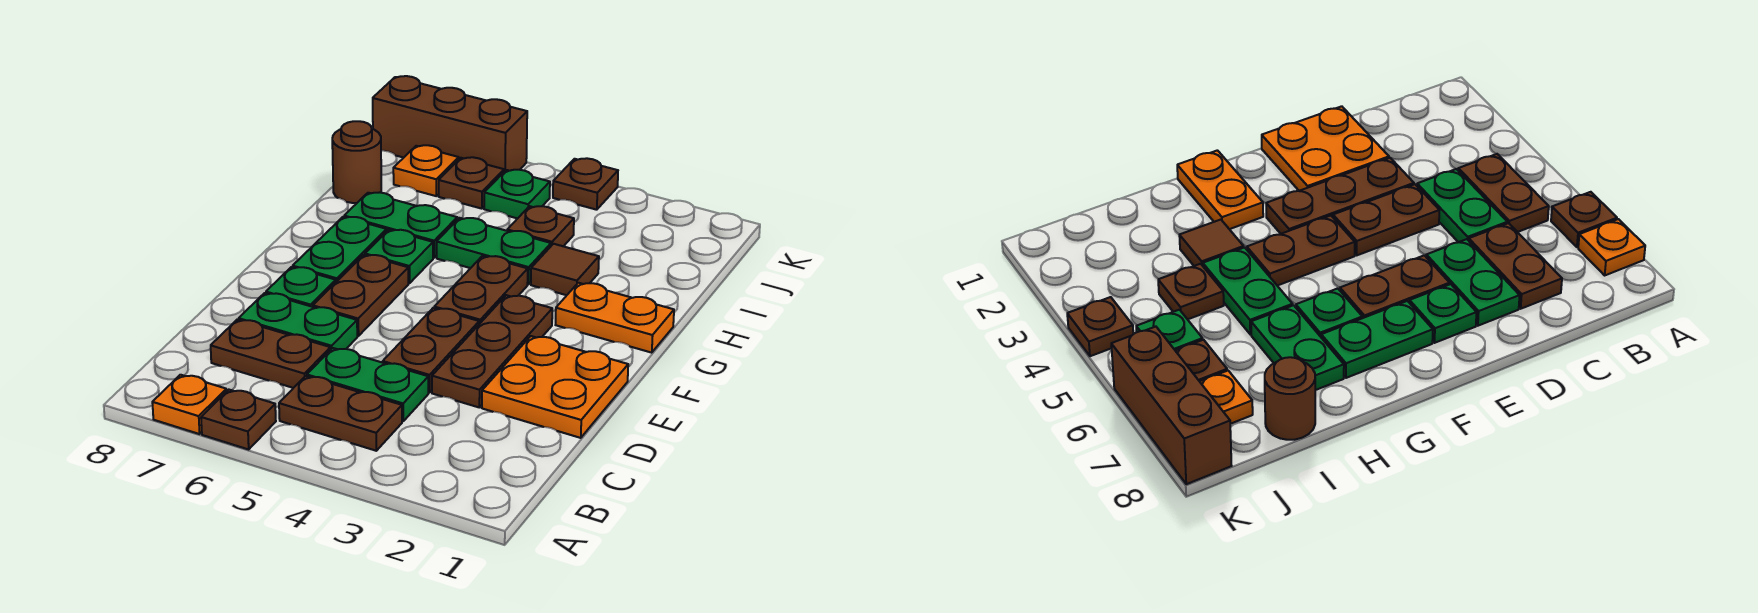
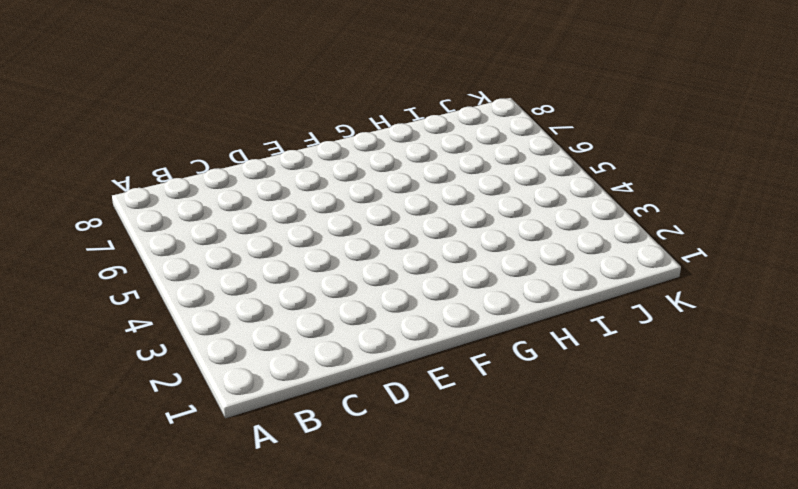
none -> brown plate A6 level 1
none -> orange plate A7 level 1
none -> brown plate B4:B5 level 1

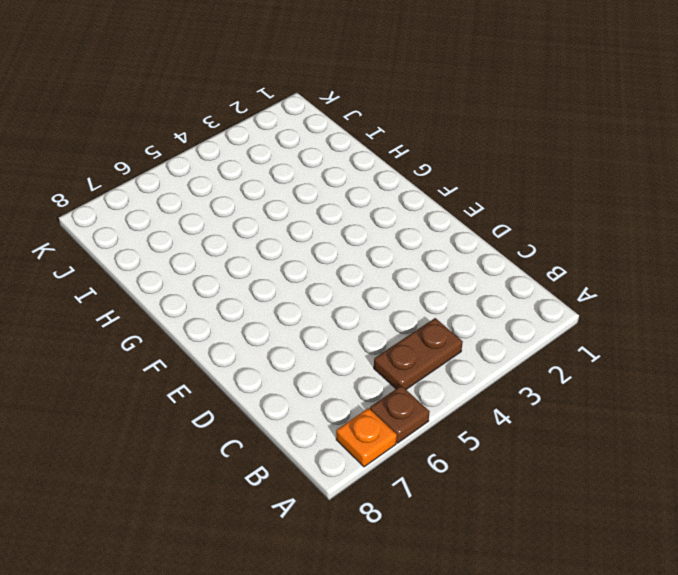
none -> green plate C4:C5 level 1
none -> brown plate C6:C7 level 1
none -> orange plate D1:E2 level 1

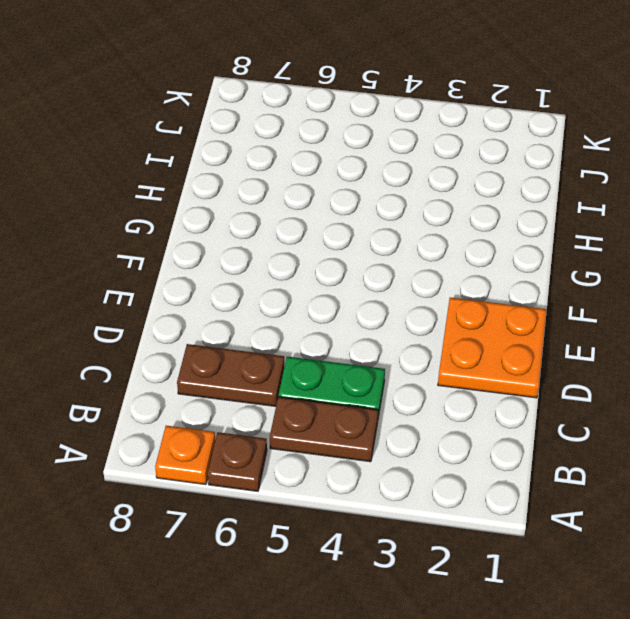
none -> brown plate D3:F3 level 1
none -> brown plate D4:E4 level 1
none -> green plate D6:D7 level 1

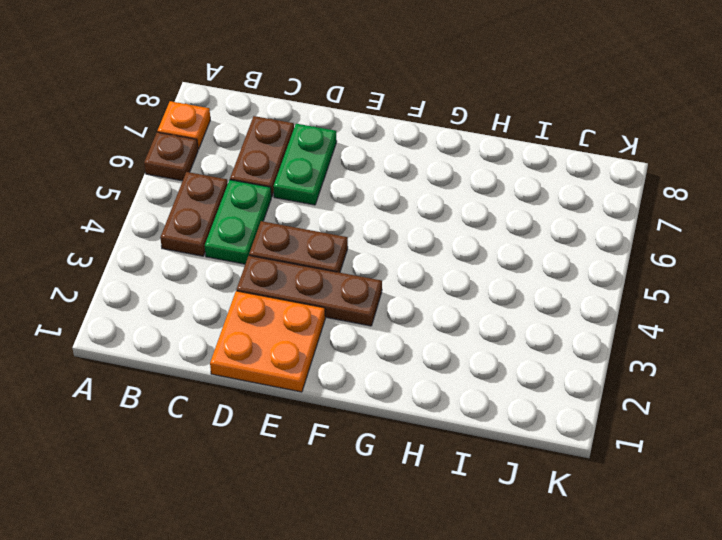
none -> brown plate E6:F6 level 1
none -> green plate E7 level 1
none -> brown plate F4:G4 level 1

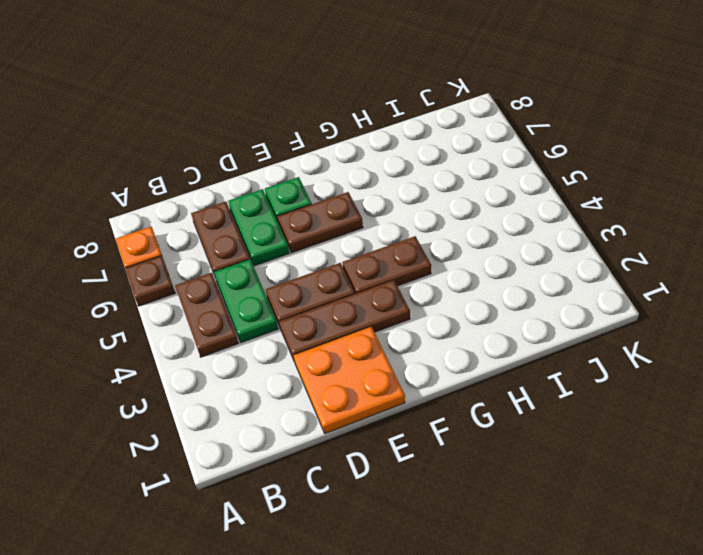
none -> green plate F7:G7 level 1
none -> orange plate G1:G2 level 1
none -> green plate G6 level 1

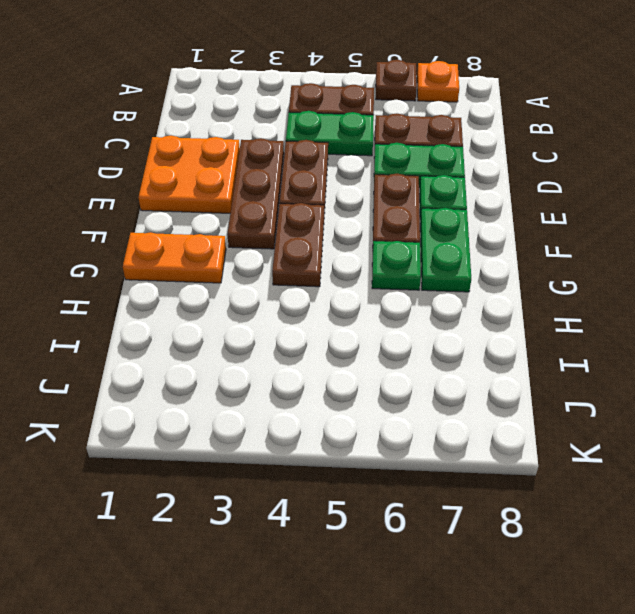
none -> brown tile H3 level 1
none -> green plate H4:H5 level 1
none -> green plate H6:H7 level 1

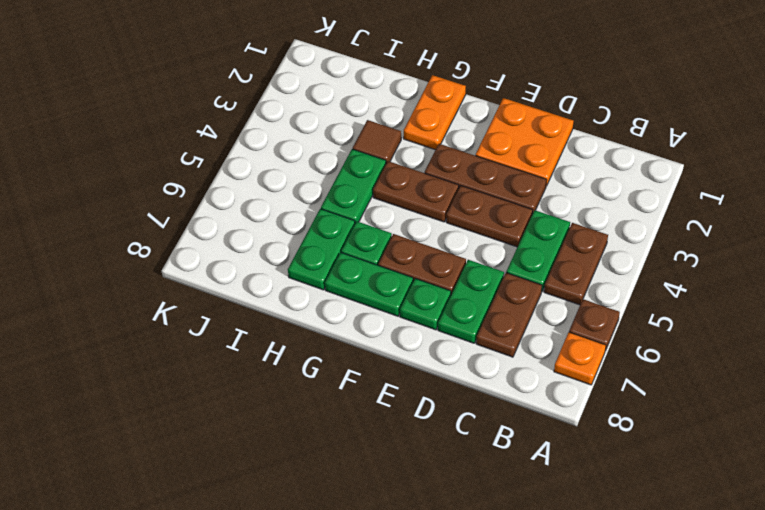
none -> brown plate I4 level 1
none -> brown round brick I8 level 1
none -> green plate J5 level 1

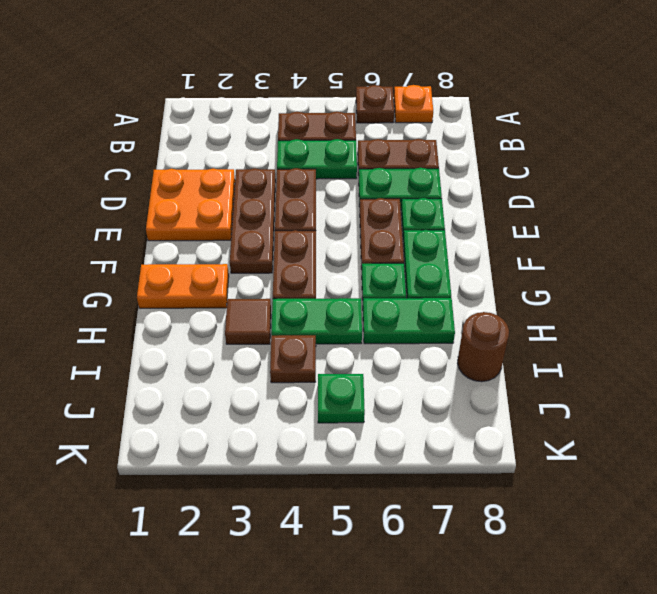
none -> brown plate J6 level 1
none -> orange plate J7 level 1
none -> brown plate K4 level 1

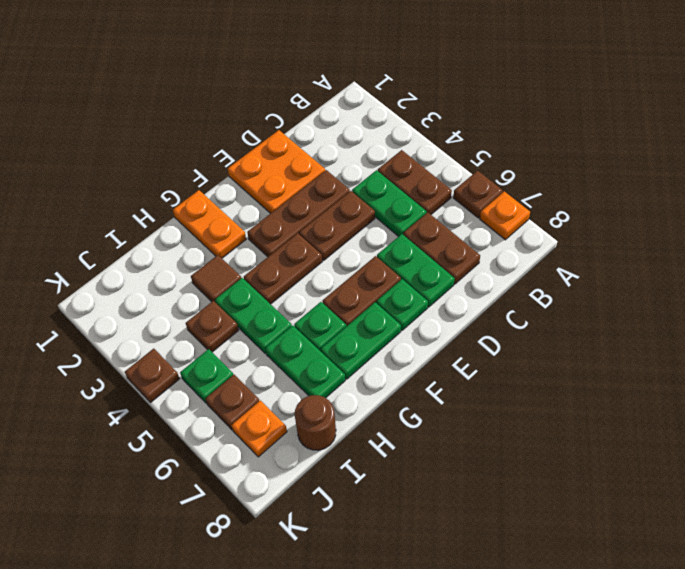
none -> brown brick K6:K8 level 1

